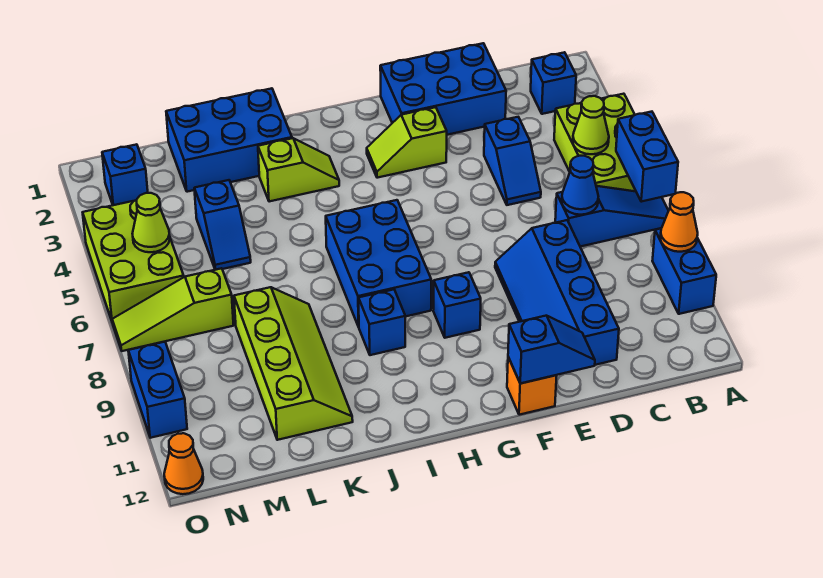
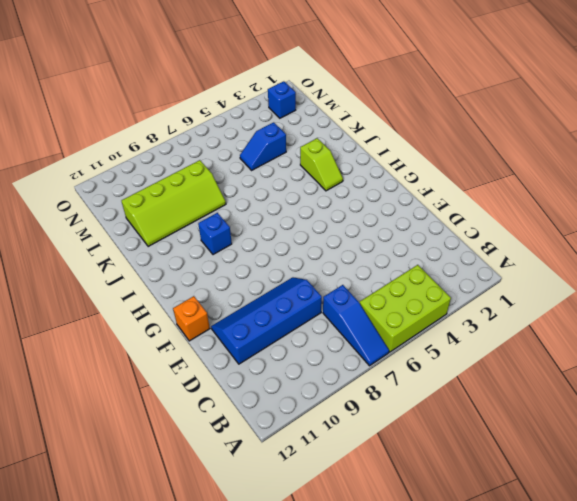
none -> blue brick A9:A10 level 1
none -> blue brick B2 level 1
none -> blue brick D1:F2 level 1

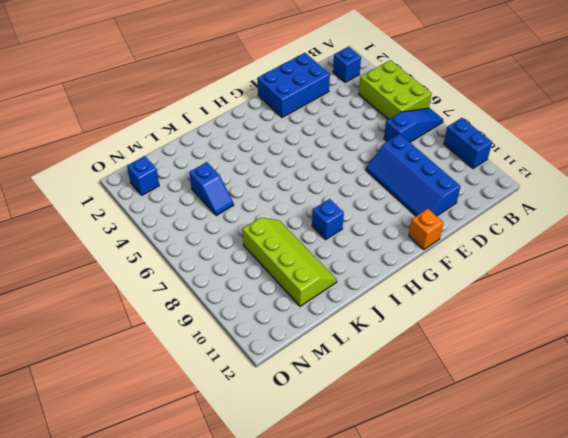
none -> blue slope D4:D5 level 1 top 4
none -> lime slope F3:G3 level 1 top F
none -> blue brick G9 level 1

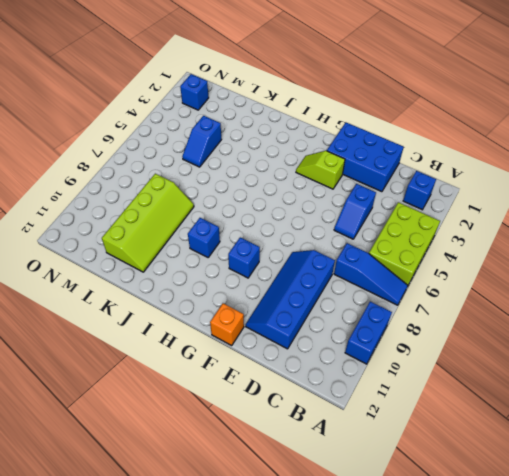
none -> blue brick H6:I8 level 1
none -> lime slope I3:J3 level 1 top J
none -> blue brick J1:L2 level 1

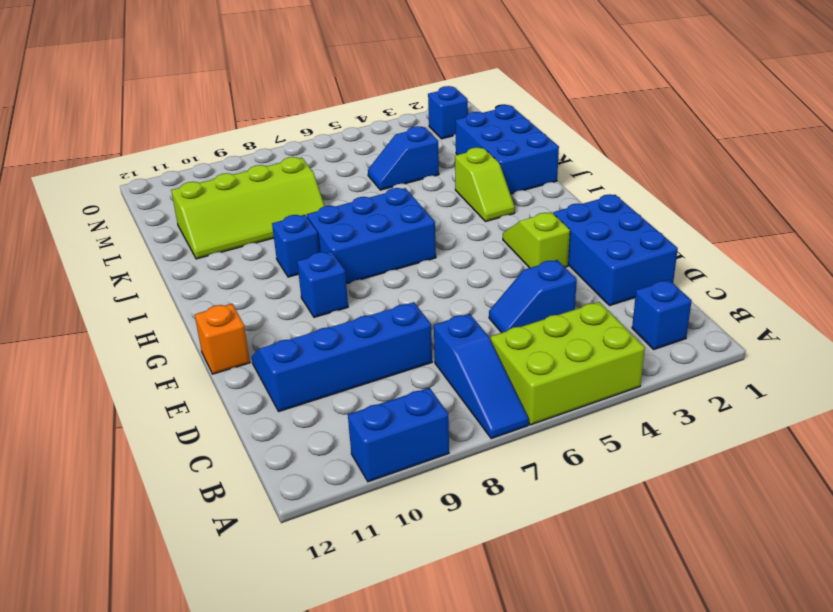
none -> lime slope M7:O7 level 1 top M
none -> lime brick N4:O6 level 1
none -> blue brick O9:O10 level 1

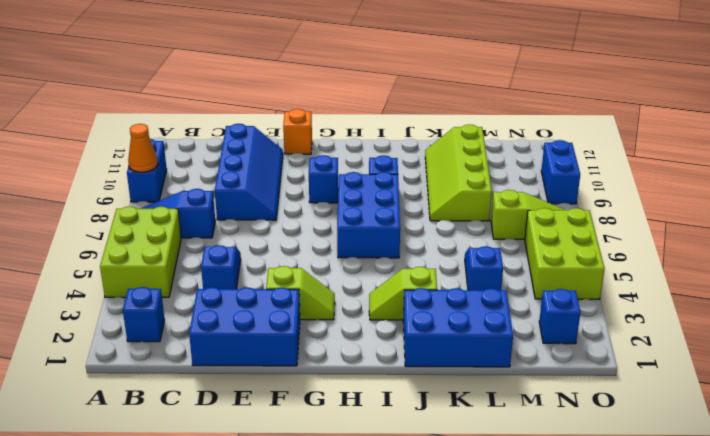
none -> orange cone O12 level 1
none -> blue brick A6:A7 level 2
none -> lime cone B5 level 2

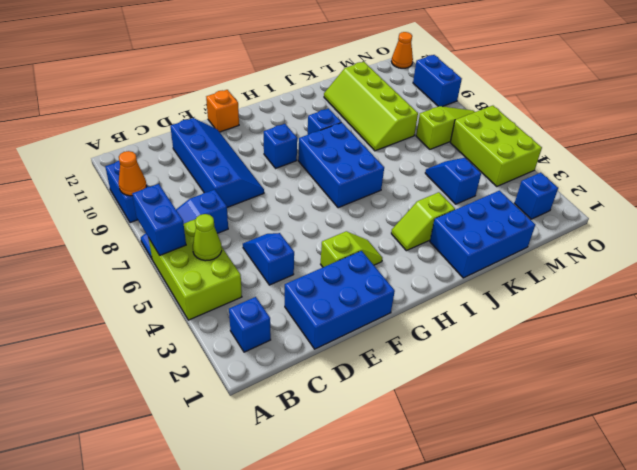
none -> blue cone C7 level 2
none -> blue slope E12:F12 level 2 top F
none -> lime cone N5 level 2

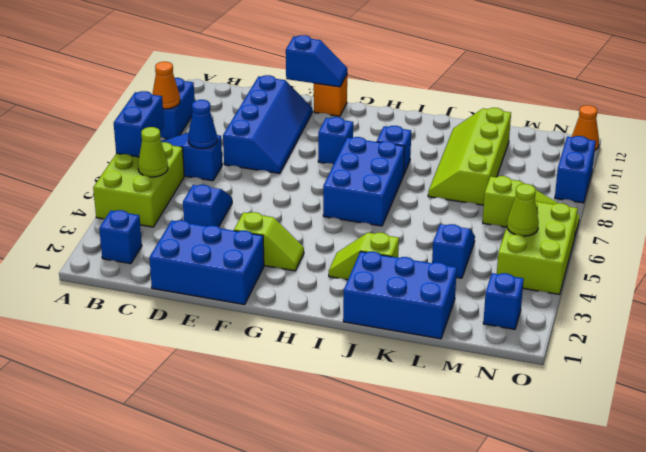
blue slope E12:F12 level 2 top E -> blue slope E12:F12 level 2 top F

